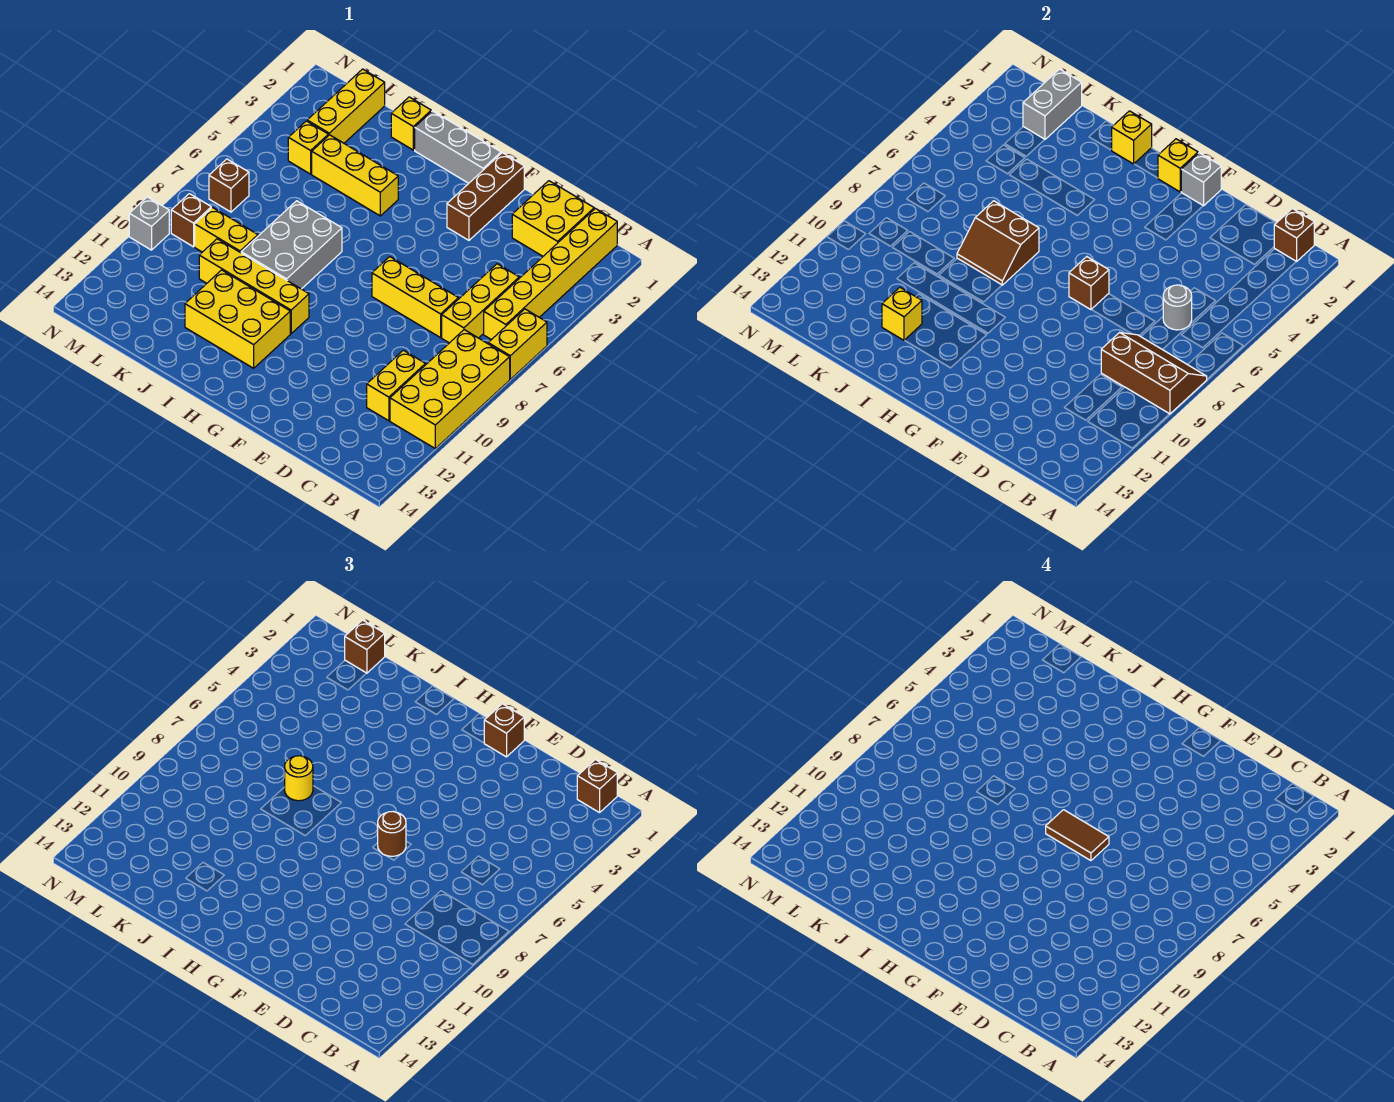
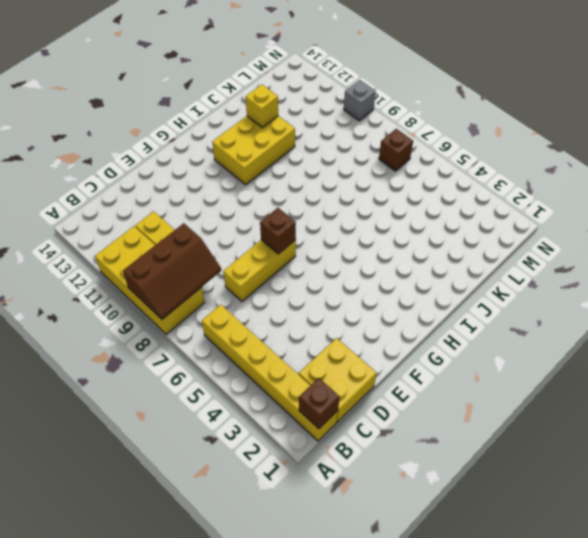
none -> yellow brick A6:A7 level 1
none -> yellow brick C5:C7 level 1
none -> brown brick F1:F3 level 1
none -> grey brick G1:I1 level 1

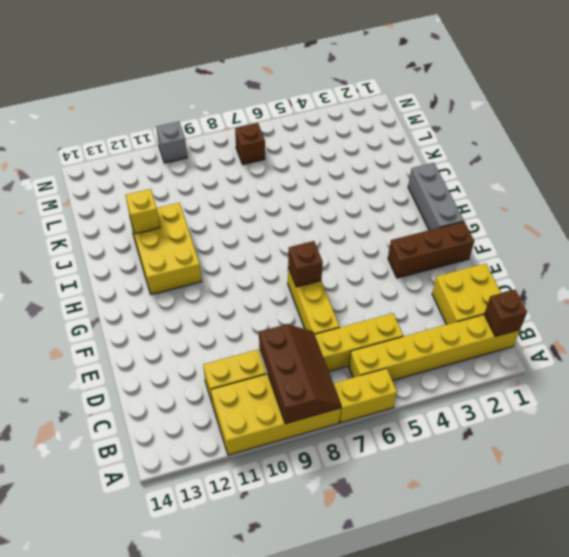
none -> yellow brick H10:K10 level 1
none -> yellow brick I4:K4 level 1
none -> grey brick I7:J9 level 1
none -> yellow brick J1 level 1

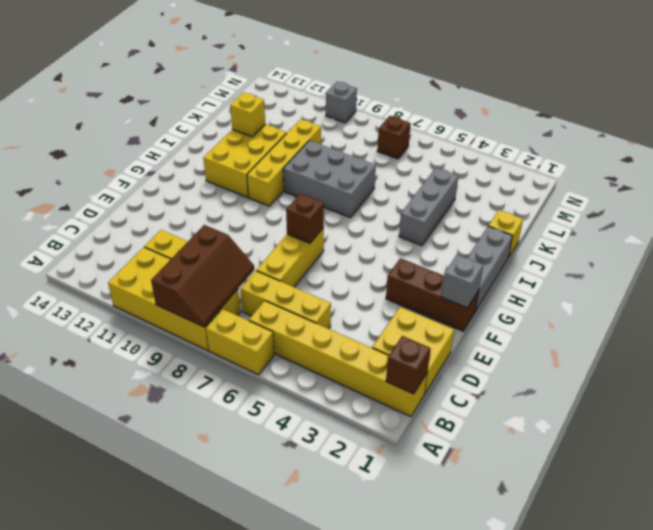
grey brick I4:K4 level 1 -> yellow brick I4:K4 level 1
none -> yellow brick K9:L9 level 1
none -> yellow brick L1:L3 level 1
none -> yellow brick L4 level 1
none -> brown brick M9 level 1

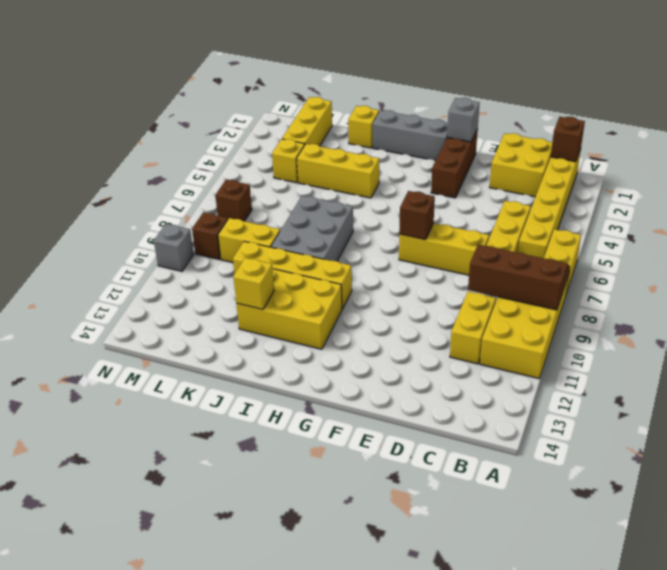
none -> grey round brick C6 level 2
none -> yellow brick G1 level 2
none -> yellow brick I1 level 2
none -> brown slope I7:J8 level 2 top 7

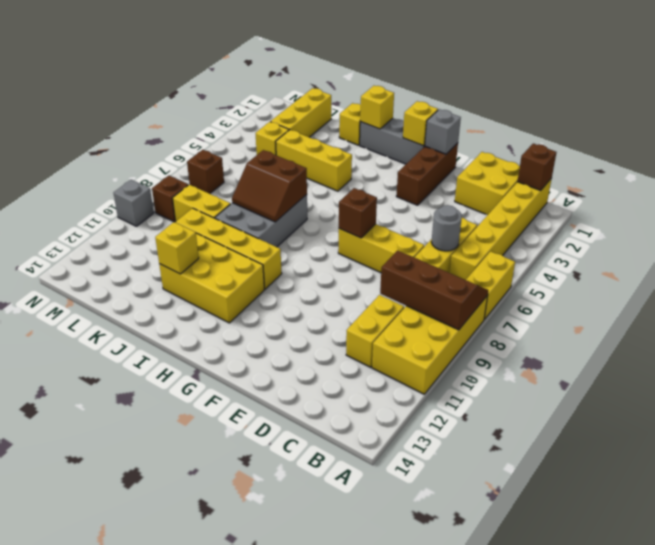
none -> grey brick L1:L2 level 2
none -> brown brick B1 level 3
none -> brown brick F1 level 3
none -> brown round brick F7 level 3

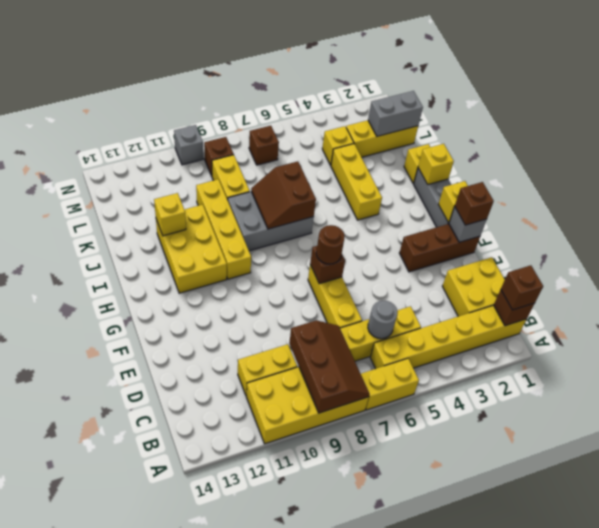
none -> yellow round brick J7 level 3
none -> brown brick L1 level 3
none -> brown tile F7:G7 level 4

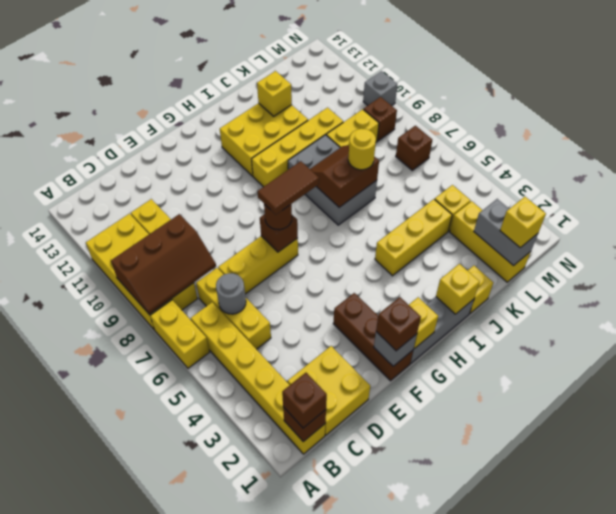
yellow brick L1 level 3 -> brown brick L1 level 3

